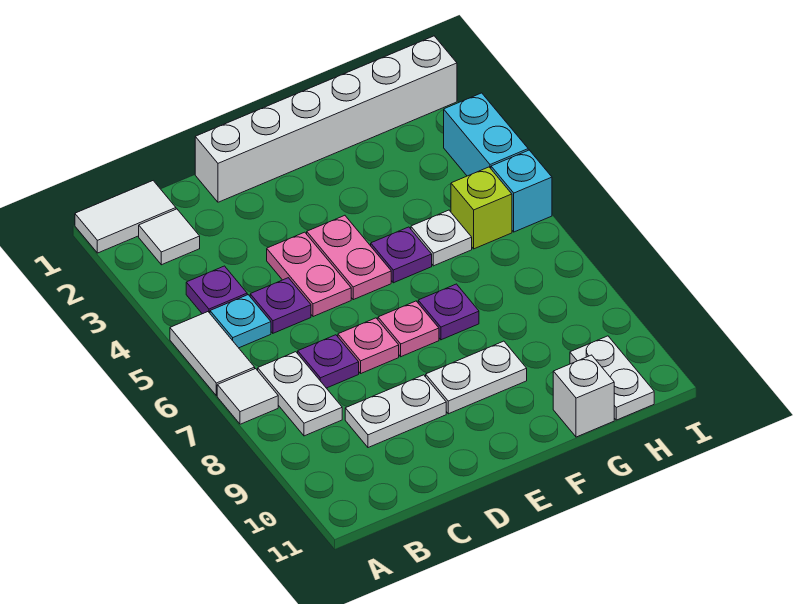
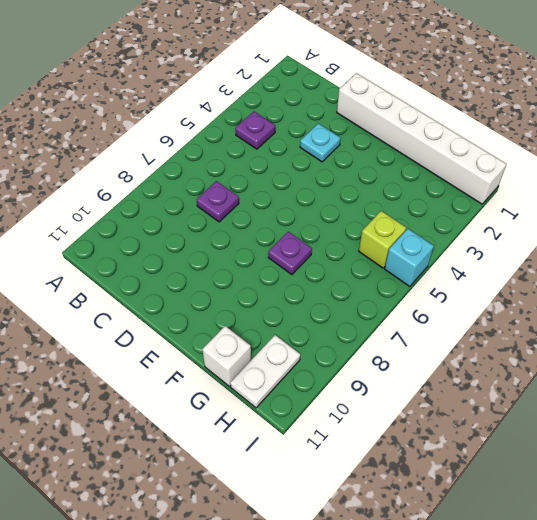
cyan plate D3 level 1 -> cyan plate B5 level 1
none -> white tile A1:B1 level 1
none -> white tile A5:A6 level 1
none -> white tile A7 level 1

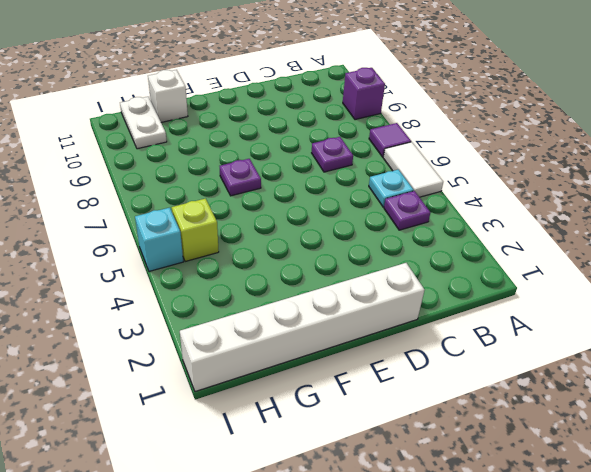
purple tile A7 level 1 -> white tile A7 level 1
purple brick A9 level 1 -> none
none -> white tile A1:B1 level 1
none -> white tile B2 level 1
none -> white plate B7:B8 level 1

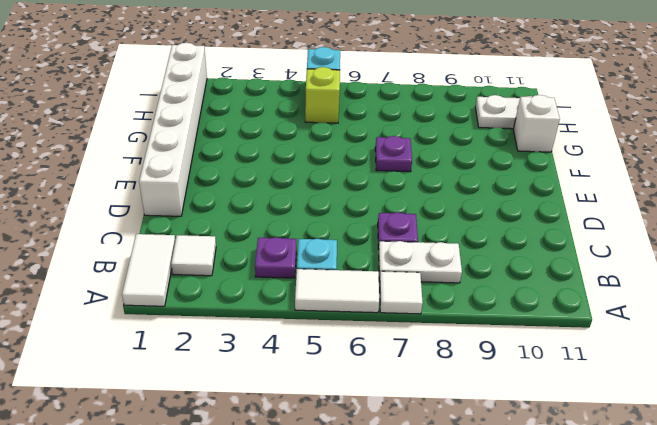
none -> purple plate C5 level 1
none -> white plate C9:D9 level 1
none -> pink plate D4:D5 level 1

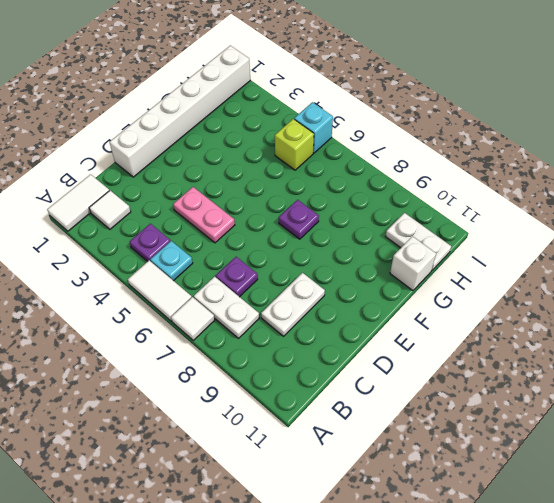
none -> purple plate C5 level 1
none -> pink plate D7 level 1
none -> pink plate E4:E5 level 1

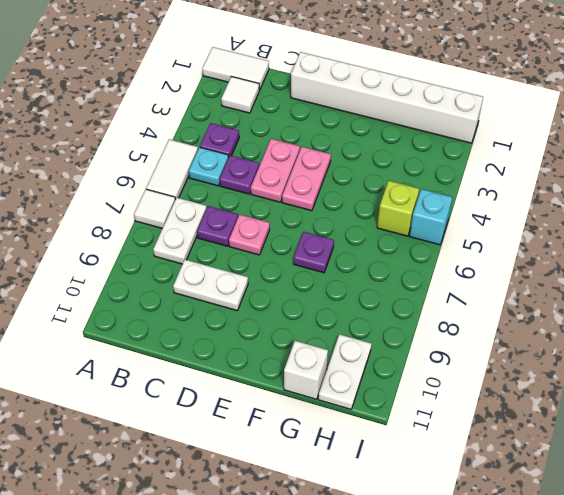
none -> pink plate E7 level 1
none -> white plate E9:F9 level 1
none -> purple plate F5 level 1

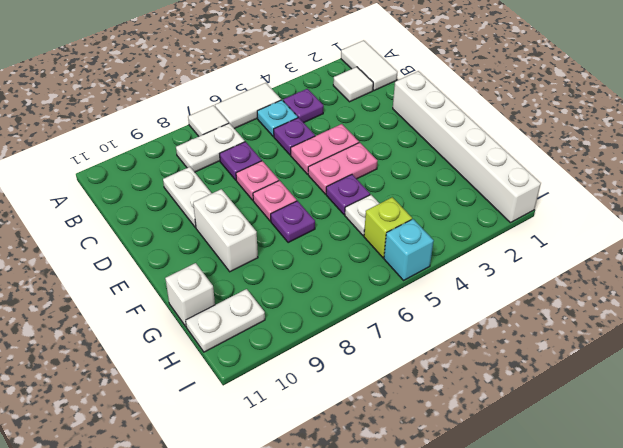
white brick E9:F9 level 1 -> white plate E9:F9 level 1
none -> cyan brick I3:I4 level 1

